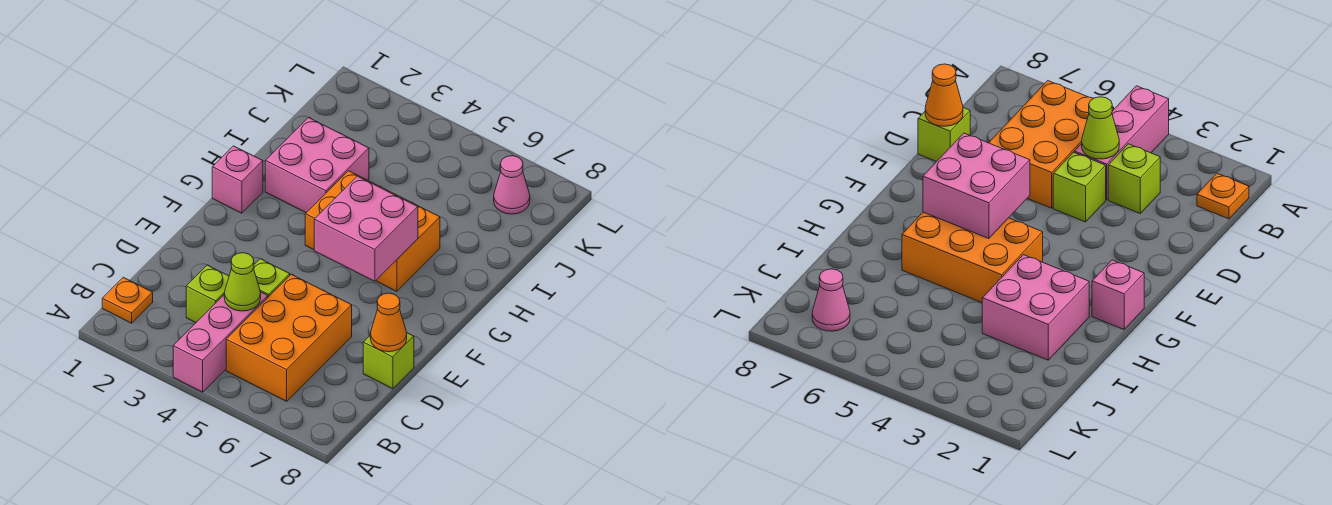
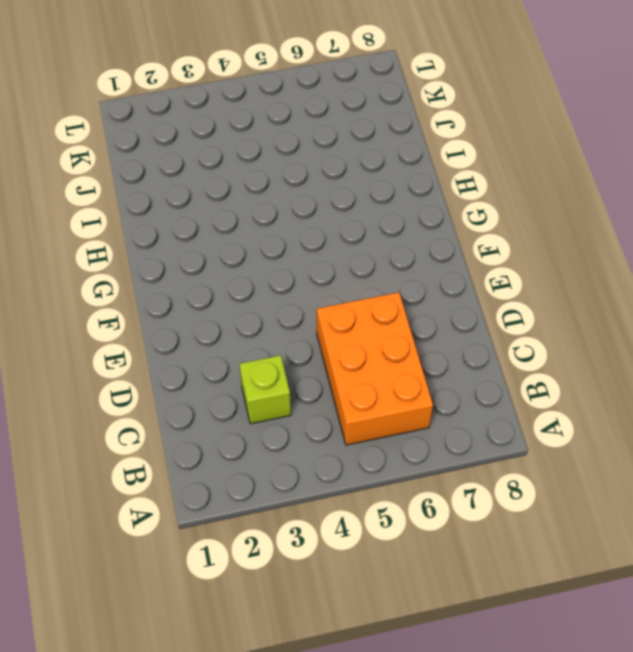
none -> pink brick A4:C4 level 1
none -> orange plate B1 level 1
none -> lime brick D4 level 1

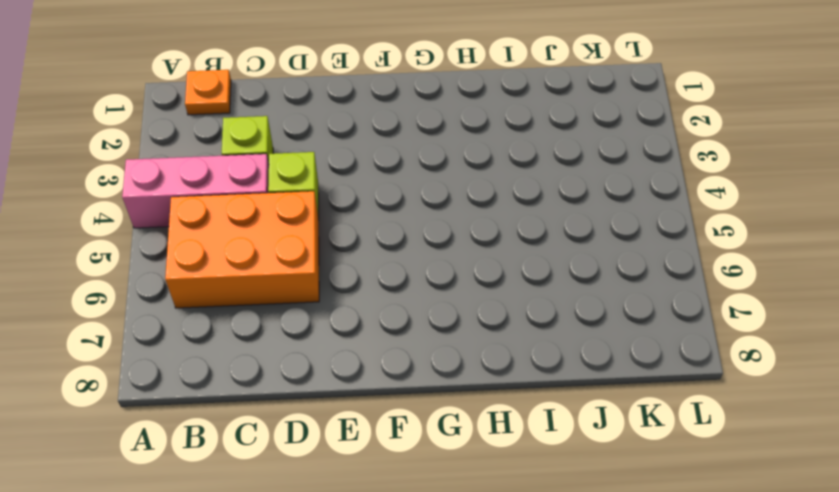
none -> lime brick D8 level 1
none -> pink brick G1 level 1
none -> orange brick G4:H6 level 1

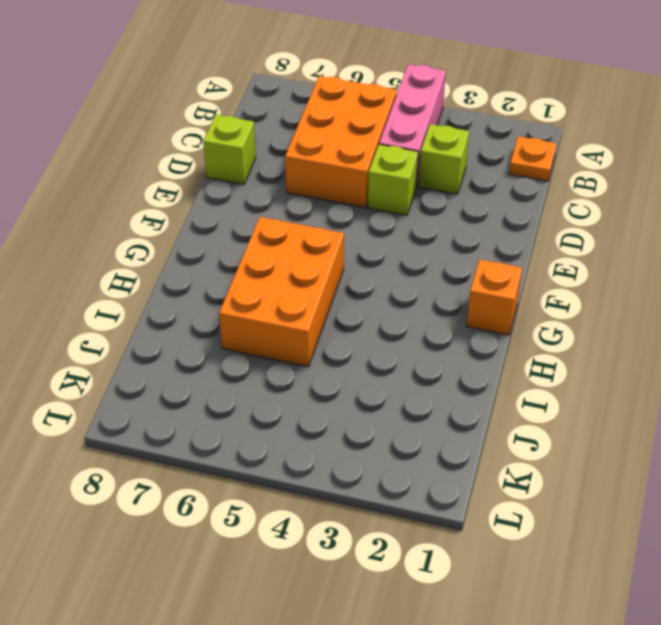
orange brick G1 level 1 -> pink brick G1 level 1
orange brick G5:I6 level 1 -> orange brick G4:H6 level 1
none -> pink brick H2:I3 level 1
none -> pink cone K7 level 1
none -> lime cone C4 level 2

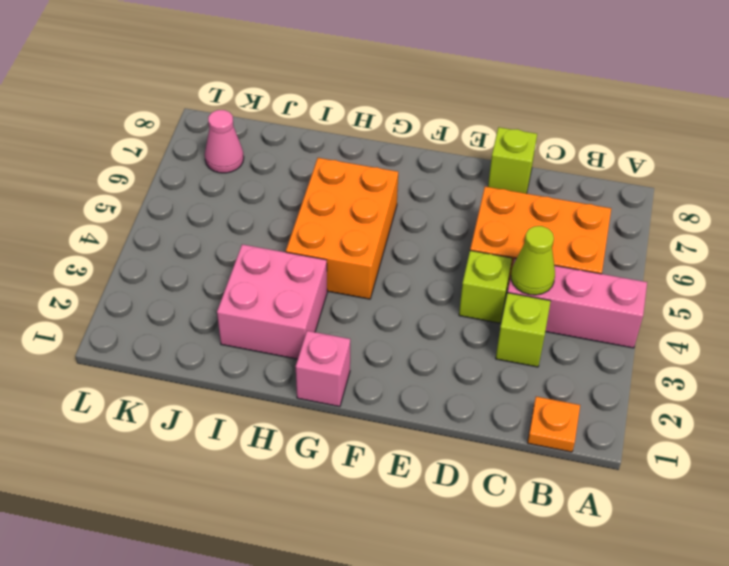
none -> orange cone D8 level 2
none -> pink brick F5:G6 level 2

